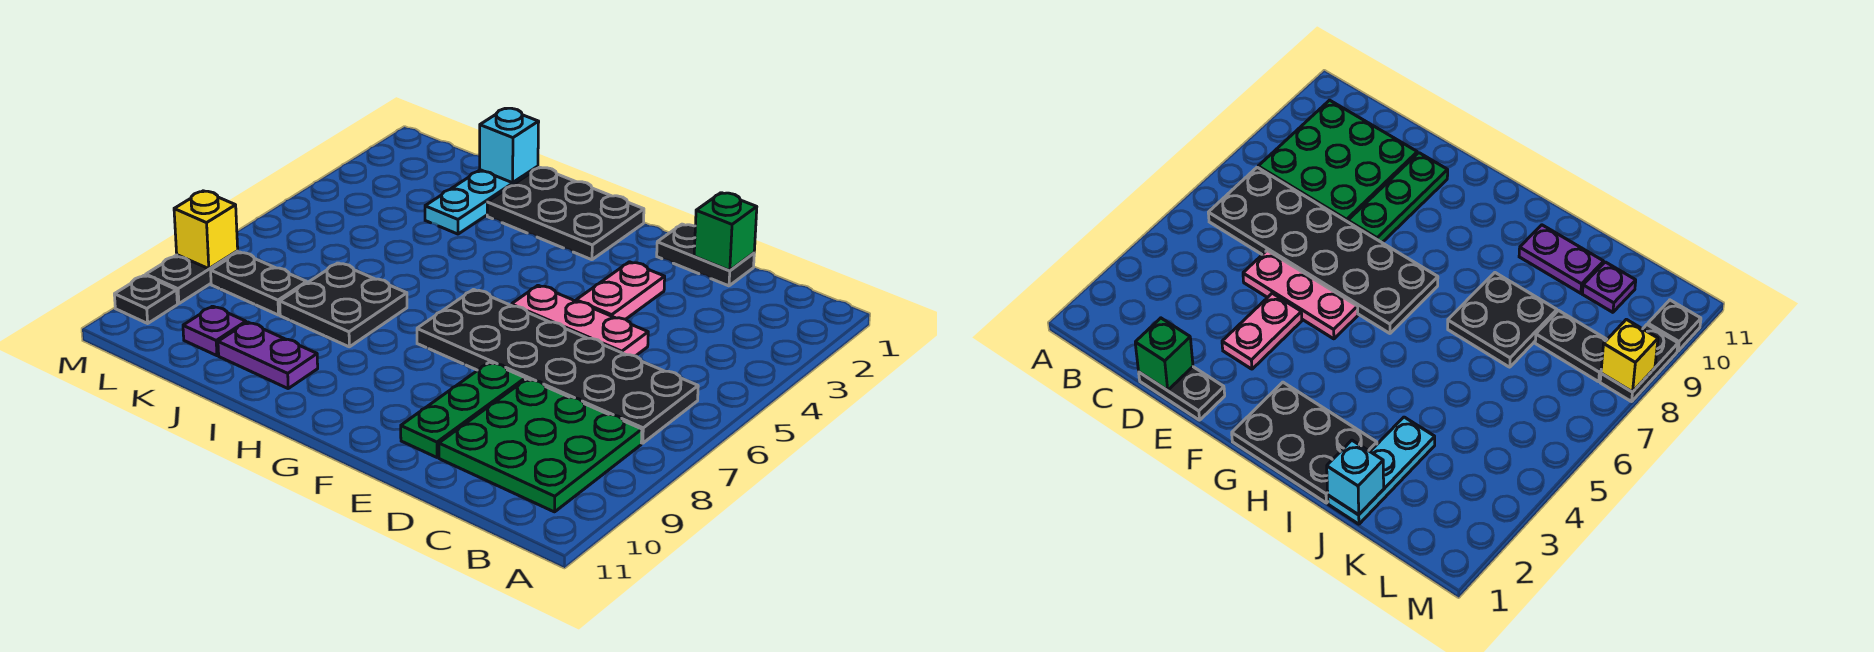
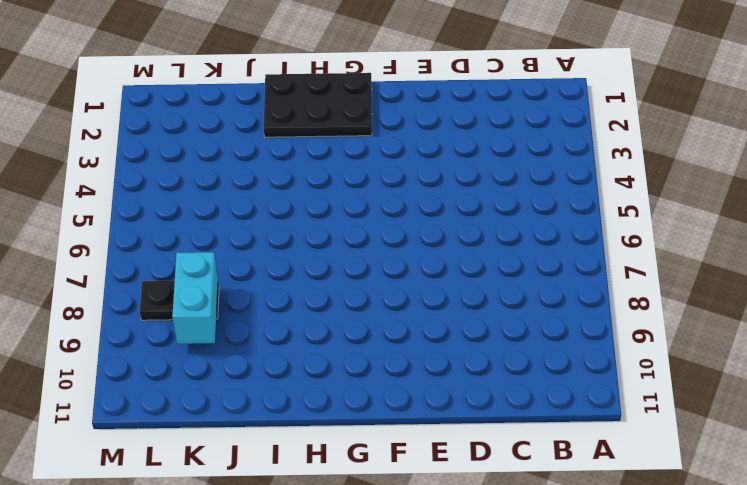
cyan brick K8:K9 level 2 -> none
none -> black plate B6:G7 level 1
none -> green plate B8:D10 level 1
none -> black plate D1:E1 level 1

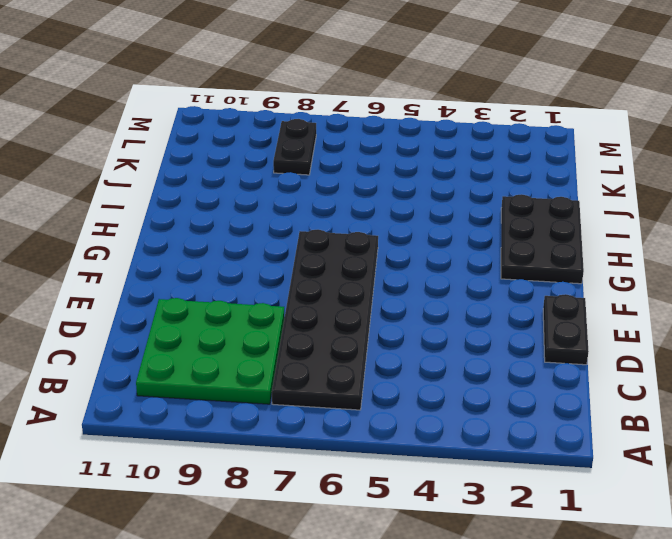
none -> pink plate D5:F5 level 1
none -> pink plate E3:E4 level 1
none -> green plate E8:E10 level 1

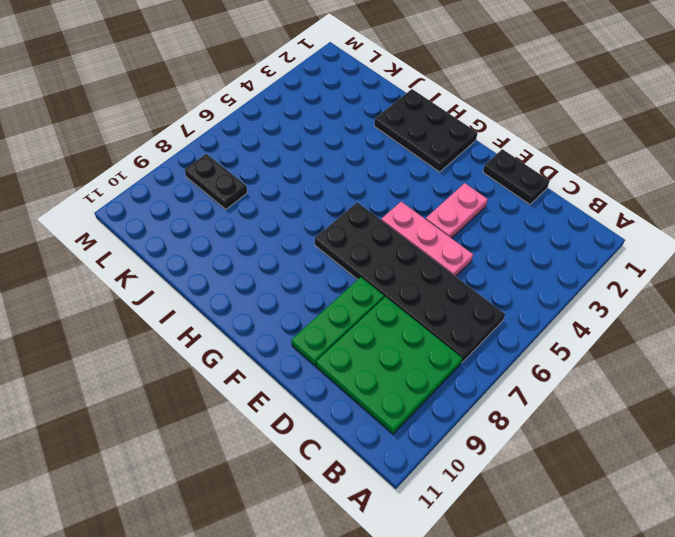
none -> black plate I7:J8 level 1
none -> purple plate I10:J10 level 1
none -> cyan plate J1:J3 level 1

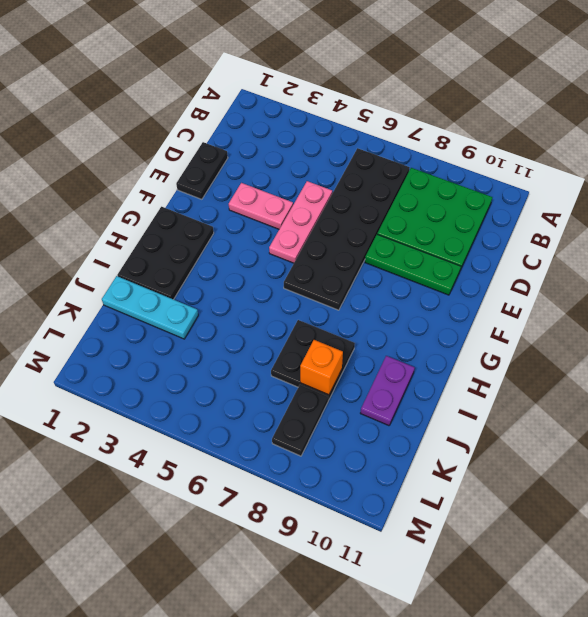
orange brick J8 level 2 -> none
none -> purple plate K10 level 1
none -> black plate M8:M9 level 1
none -> black plate M10 level 1

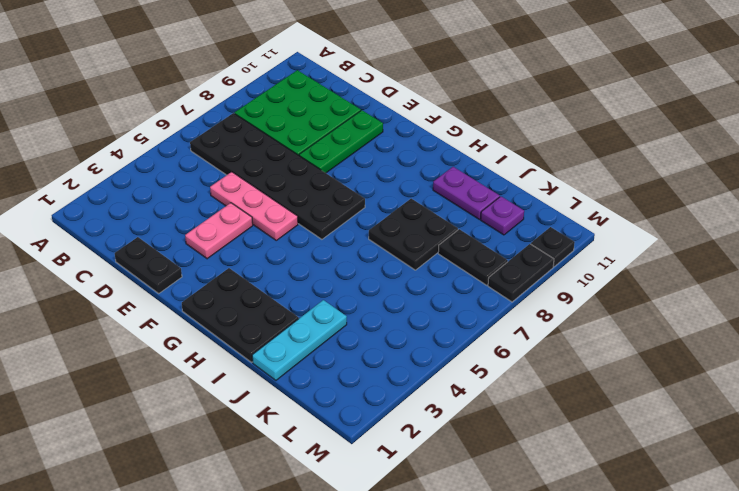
none -> green brick D1 level 2
none -> cyan brick J1 level 2
none -> yellow brick M8 level 2

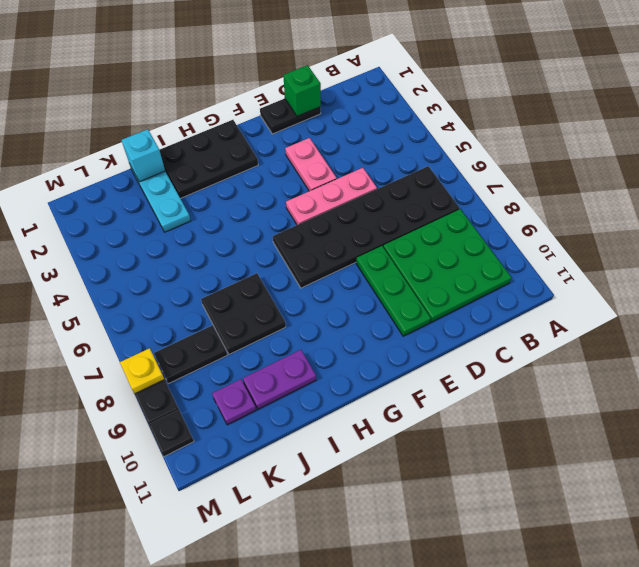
yellow plate M8 level 2 -> yellow brick M8 level 2

